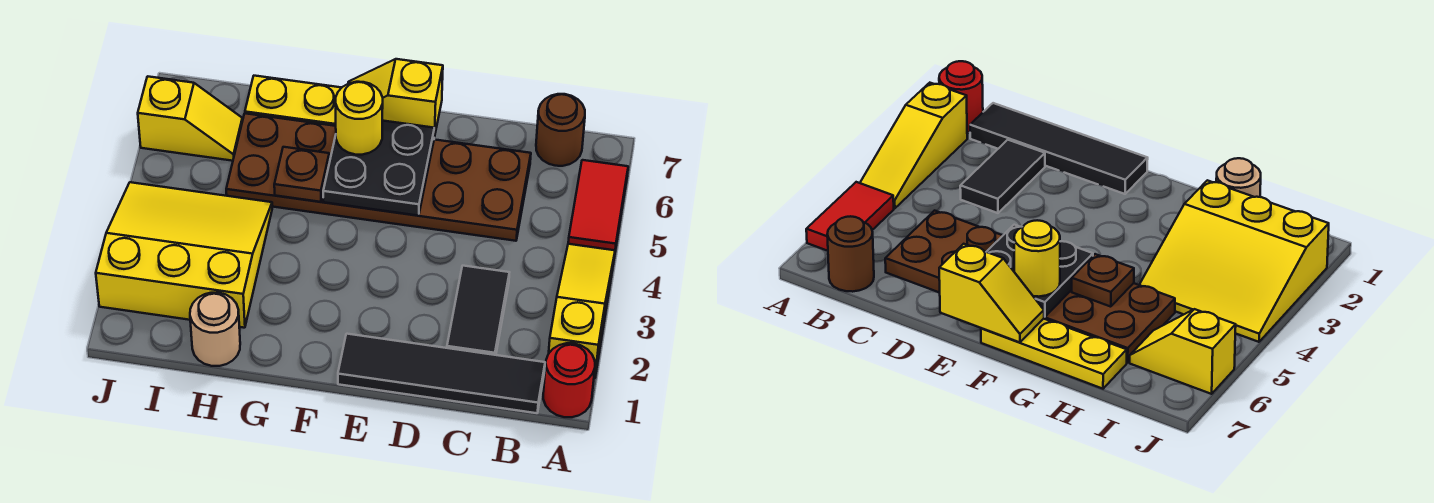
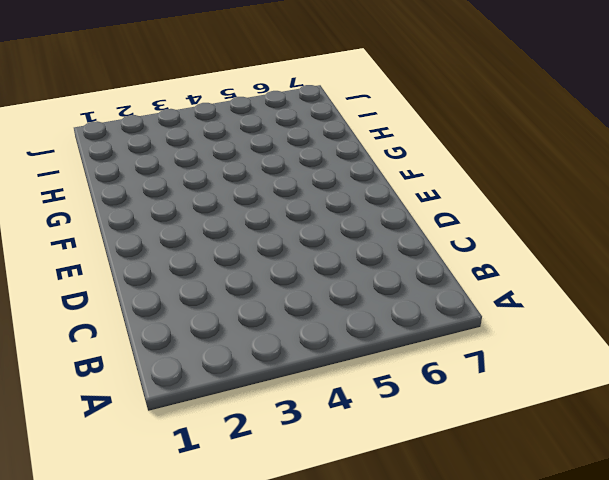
none -> red round brick A1 level 1
none -> yellow slope A2:A4 level 1 top 2
none -> red tile A5:A6 level 1

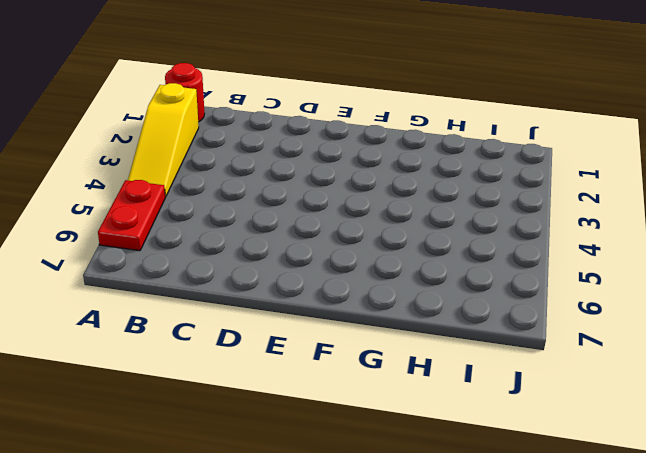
red plate A5:A6 level 1 -> red tile A5:A6 level 1
none -> black tile B1:E1 level 1
none -> brown round brick B7 level 1
none -> black tile C2:C3 level 1

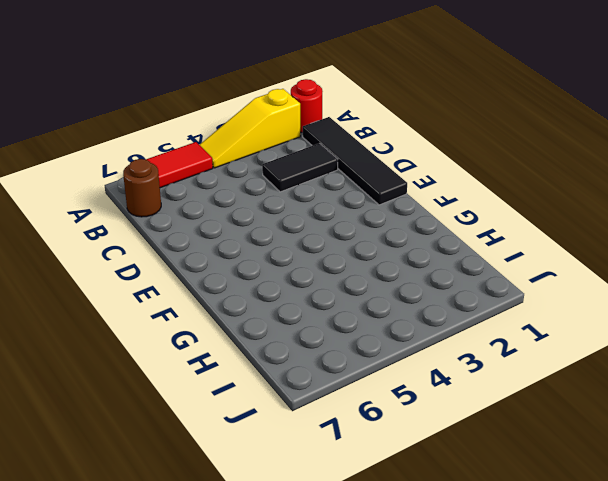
none -> brown plate C5:H6 level 1
none -> yellow plate F7:H7 level 1
none -> tan round brick H1 level 1

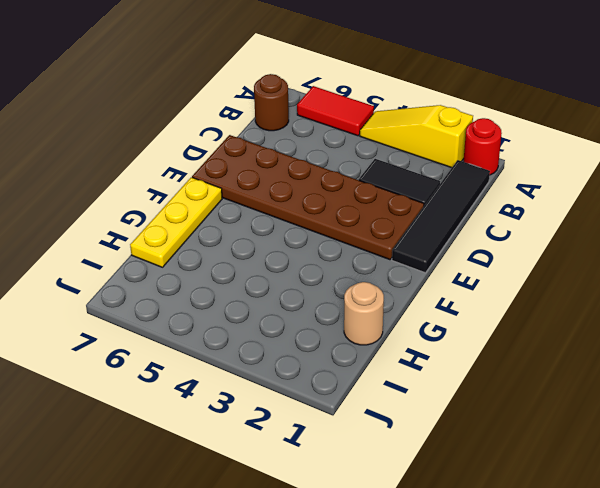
brown plate D2:E7 level 1 -> brown plate C5:H6 level 1
none -> yellow slope H2:J4 level 1 top 2
none -> yellow slope I6:J6 level 1 top J
none -> black plate E5:F6 level 2

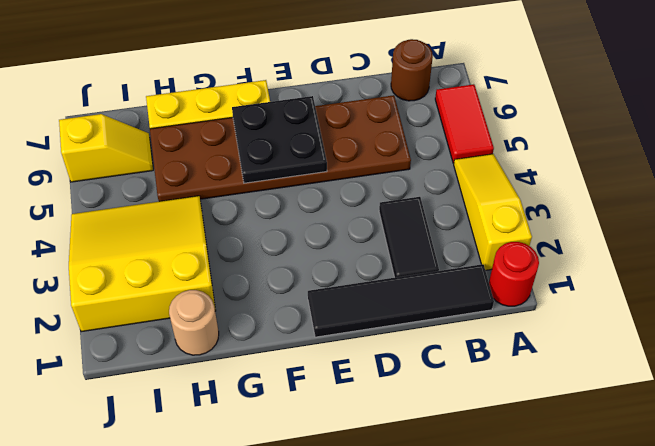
none -> yellow slope E7:F7 level 2 top E
none -> brown plate G5 level 2
none -> yellow round brick F6 level 3

